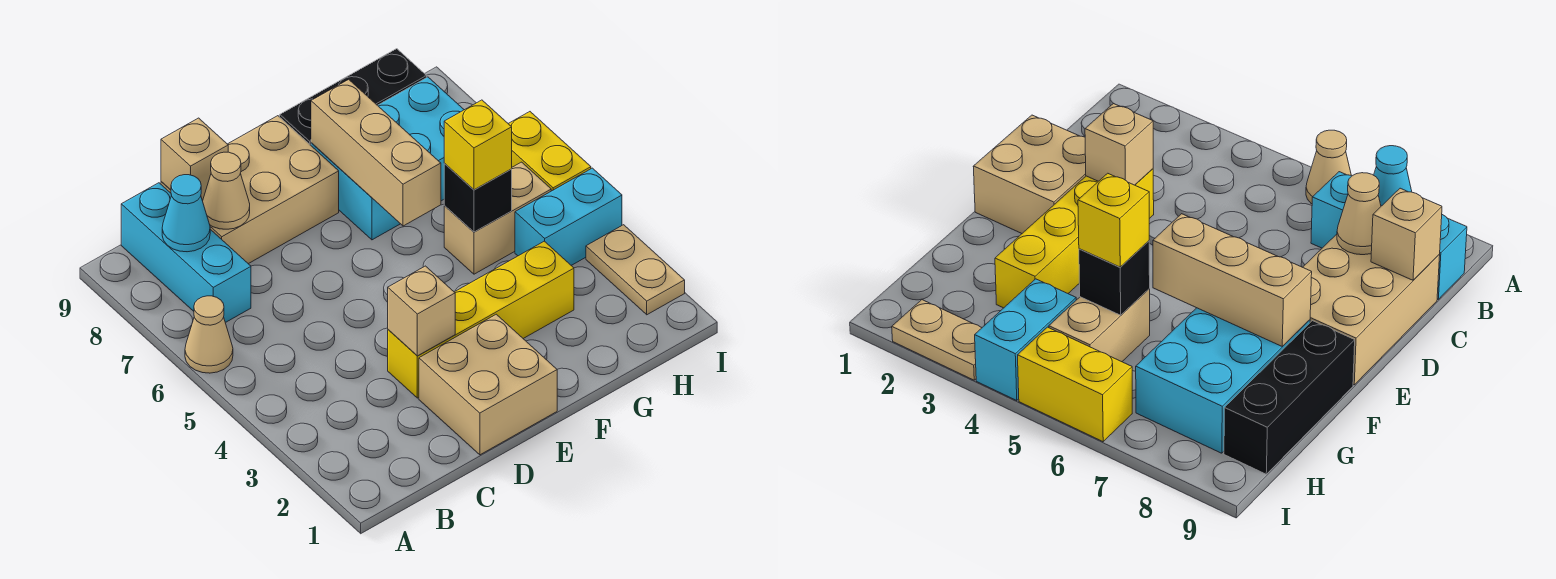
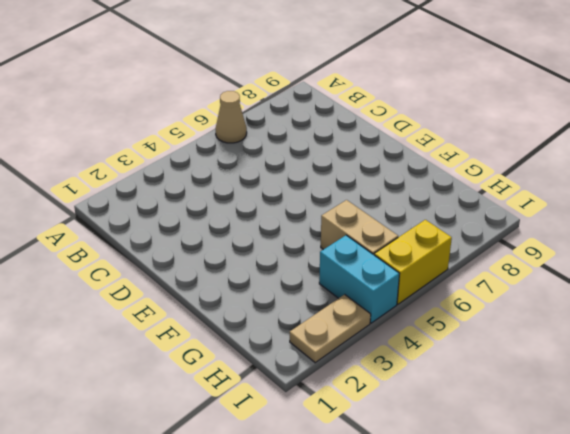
none -> cyan brick B7:B9 level 1
none -> tan brick C8:E9 level 1
none -> tan brick D1:E2 level 1

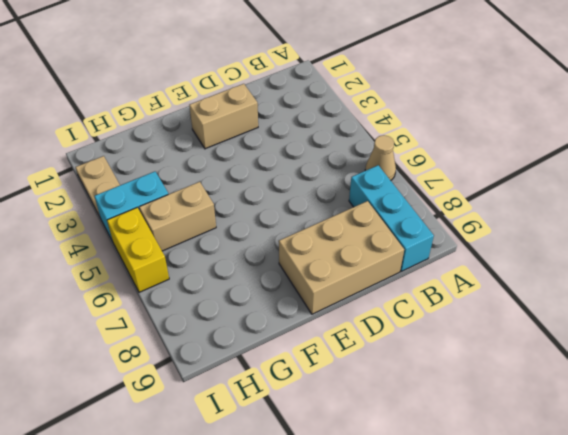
tan brick D2:E2 level 1 -> tan brick D1:E2 level 1
none -> yellow brick D3:G3 level 1
none -> cyan brick F7:H8 level 1
none -> black brick F9:H9 level 1

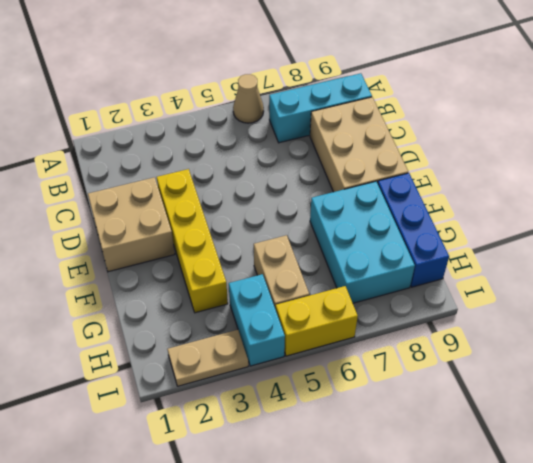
blue brick F9:H9 level 1 -> black brick F9:H9 level 1
none -> cyan cone B8 level 2
none -> tan cone C8 level 2
none -> tan brick C9 level 2

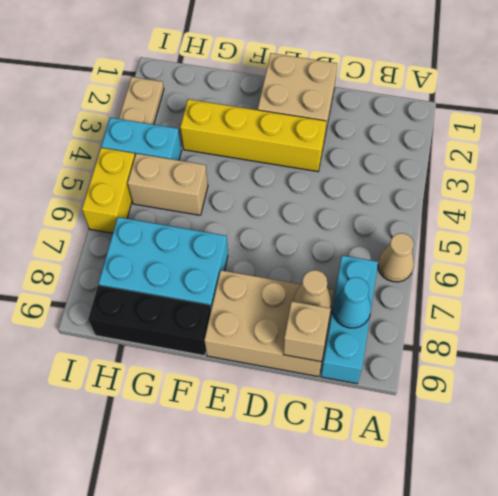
none -> tan brick D3 level 2
none -> tan brick F6:F8 level 2
none -> black brick G5 level 2

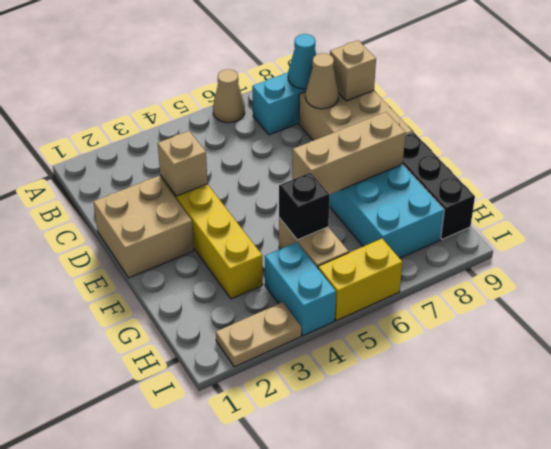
none -> yellow brick G5 level 3

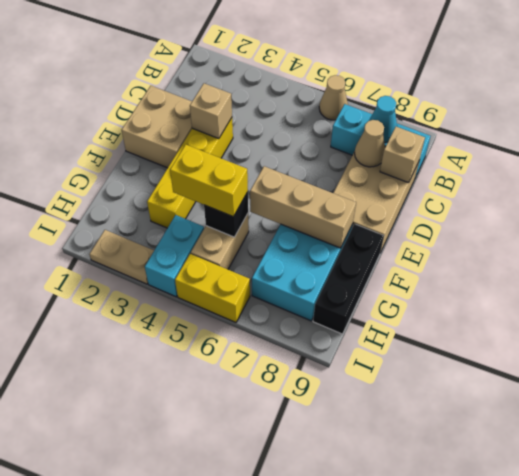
yellow brick G4:G5 level 3 -> yellow brick G5 level 3

